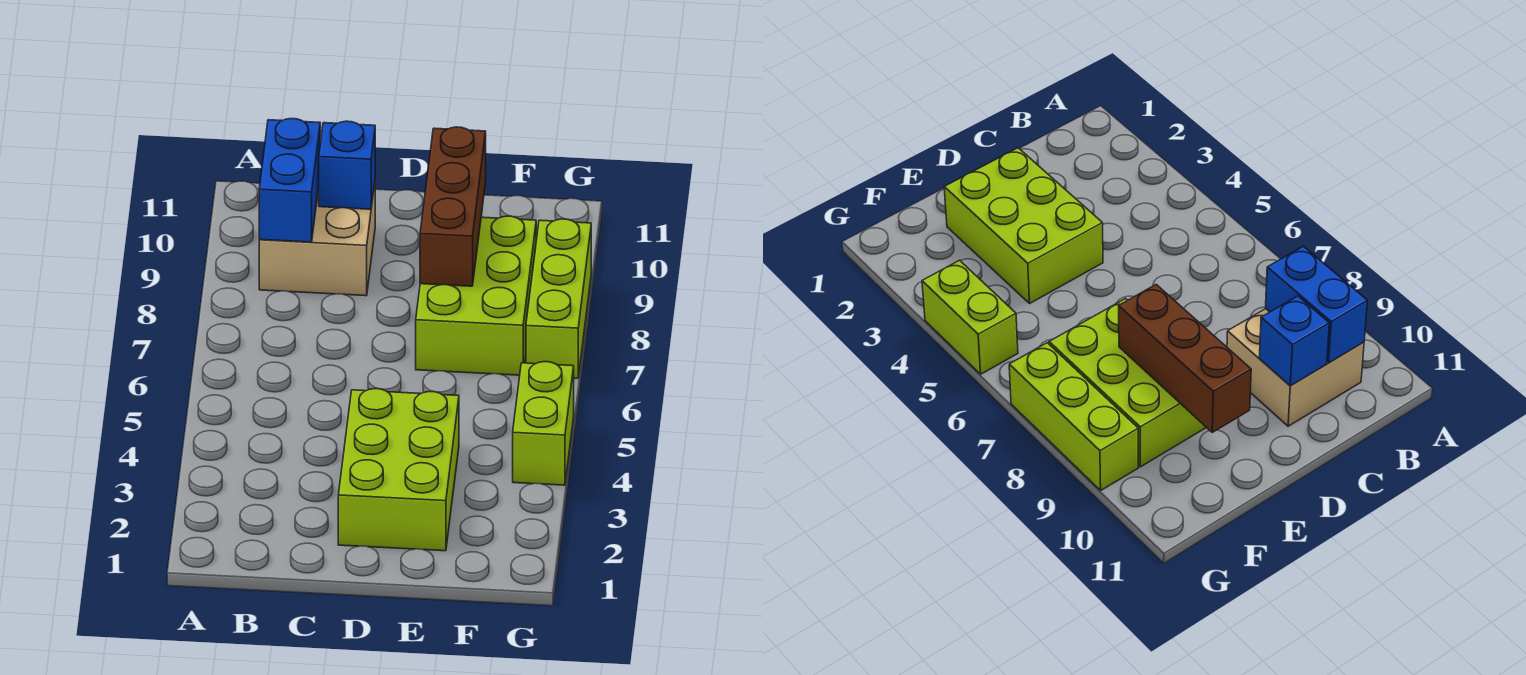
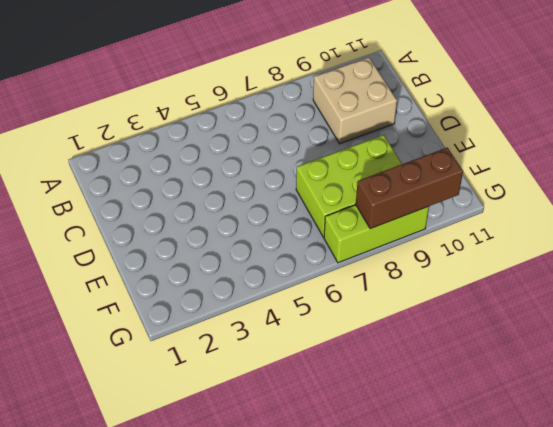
brown brick G8:G10 level 2 -> brown brick E8:E10 level 2
none -> lime brick D2:E4 level 1
none -> lime brick G4:G5 level 1

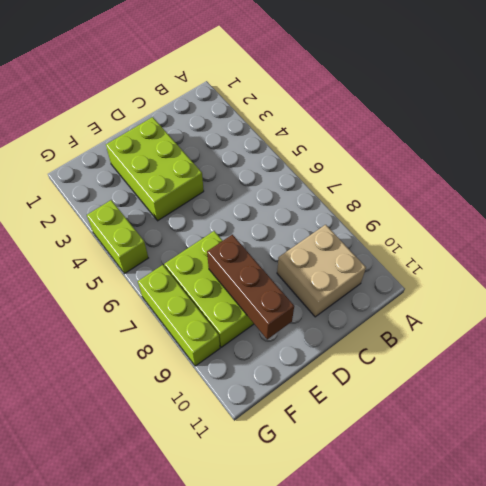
none -> blue brick B9:B10 level 2
none -> blue brick C10 level 2

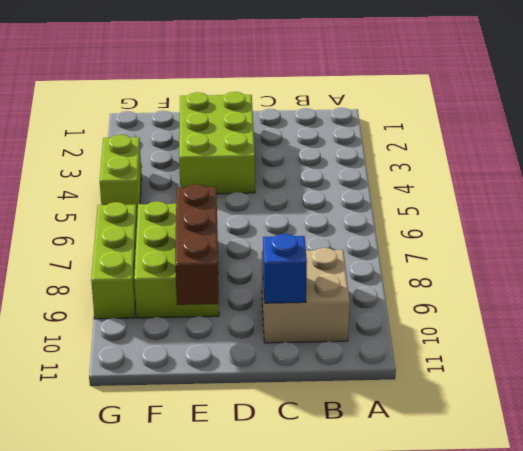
none -> blue brick B9:B10 level 2

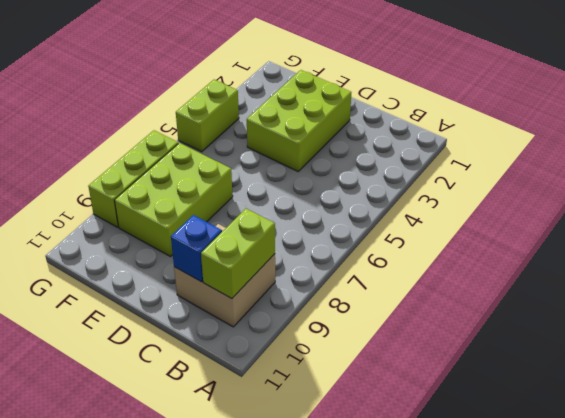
lime brick B9:B10 level 2 -> blue brick B9:B10 level 2
none -> brown brick E8:E10 level 2

